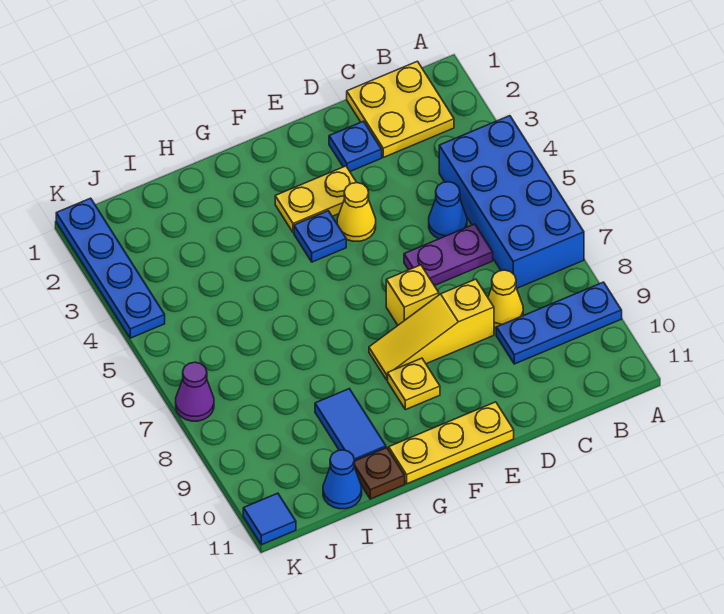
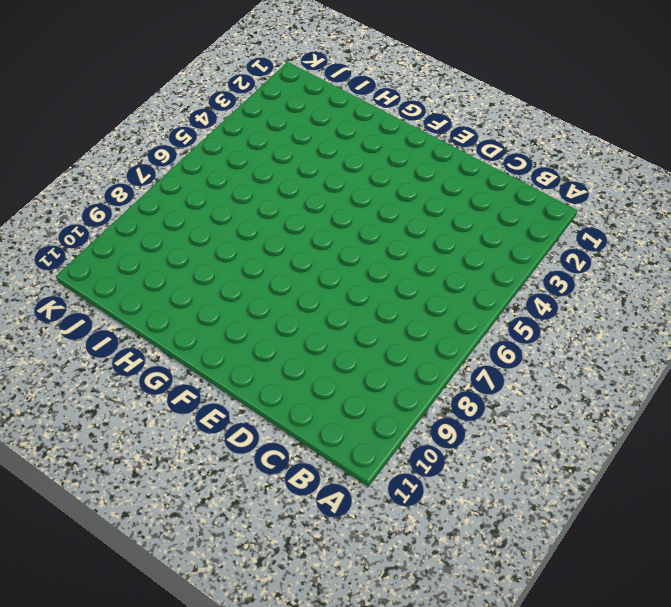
none -> blue brick A4:B7 level 1
none -> blue plate A9:C9 level 1
none -> yellow plate B1:C2 level 1

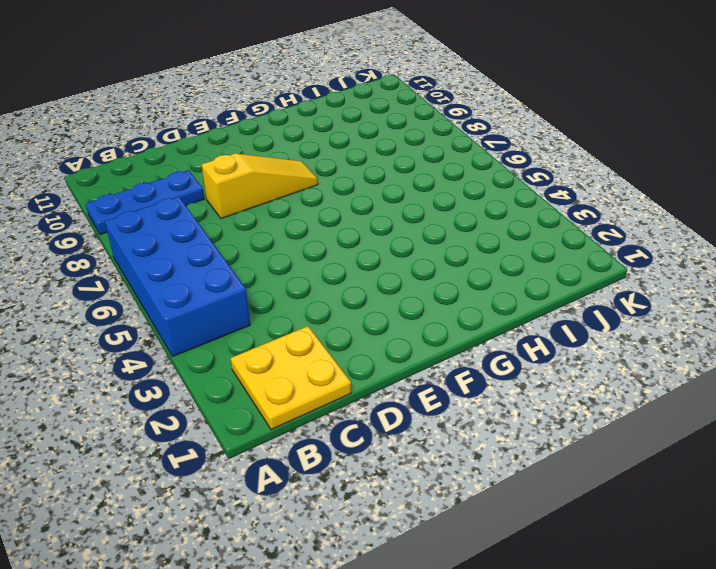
none -> blue cone C5 level 1
none -> purple plate C6:D6 level 1
none -> yellow cone C8 level 1

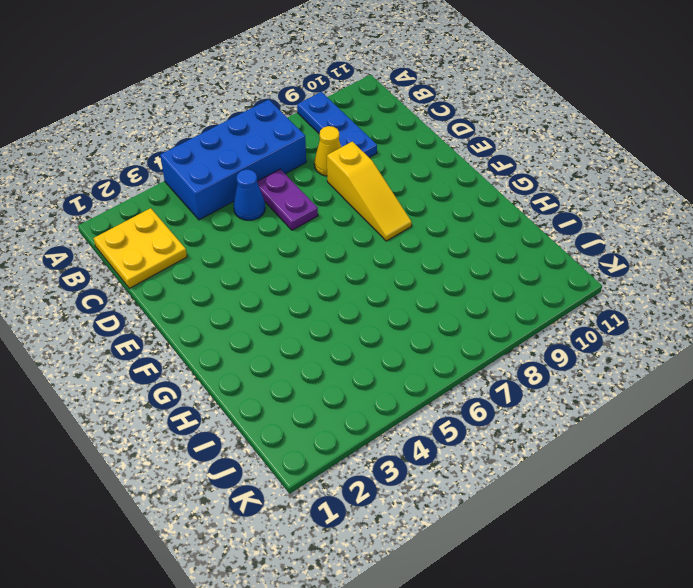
none -> blue plate D2 level 1
none -> yellow plate E3:F3 level 1
none -> yellow cone E4 level 1

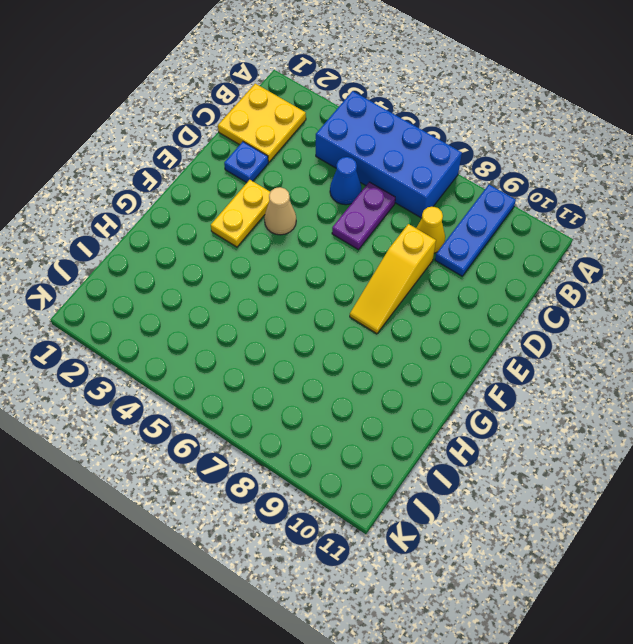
tan cone E4 level 1 -> yellow cone E4 level 1
none -> yellow brick E7 level 1
none -> yellow plate E11:G11 level 1
none -> blue plate F4 level 1

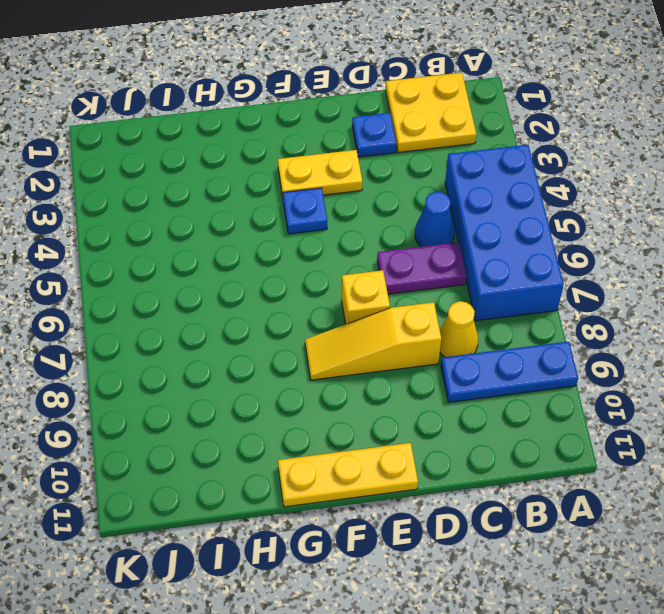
none -> yellow cone E4 level 1
none -> yellow plate F9 level 1
none -> blue tile H9:H10 level 1

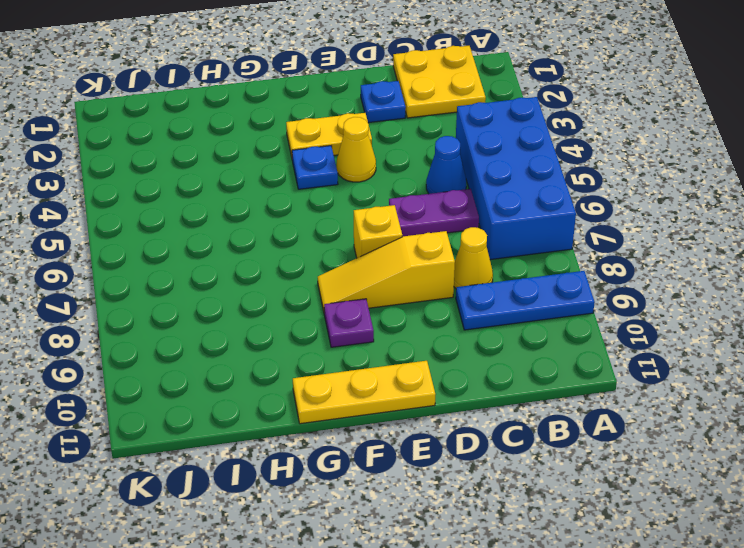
purple plate F9 level 1 -> yellow plate F9 level 1
none -> blue tile H9:H10 level 1
none -> brown plate H11 level 1
none -> blue cone I11 level 1

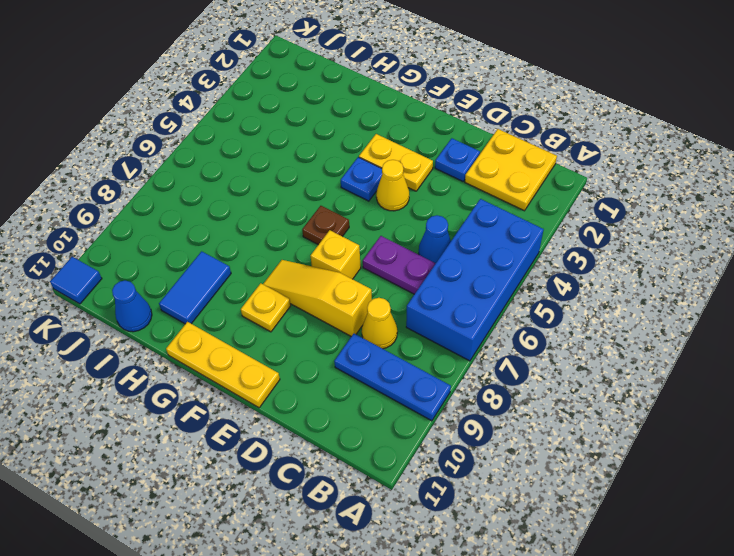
brown plate F6 level 1 -> brown plate H11 level 1
none -> blue plate K1:K4 level 1
none -> purple cone K7 level 1

